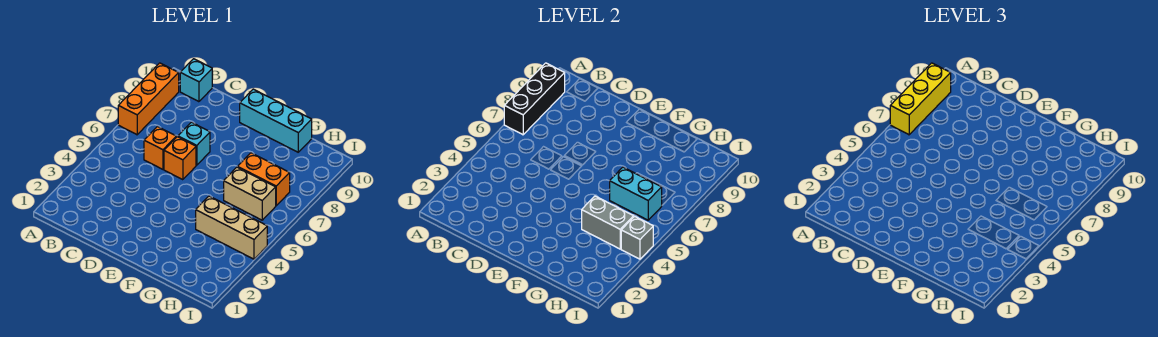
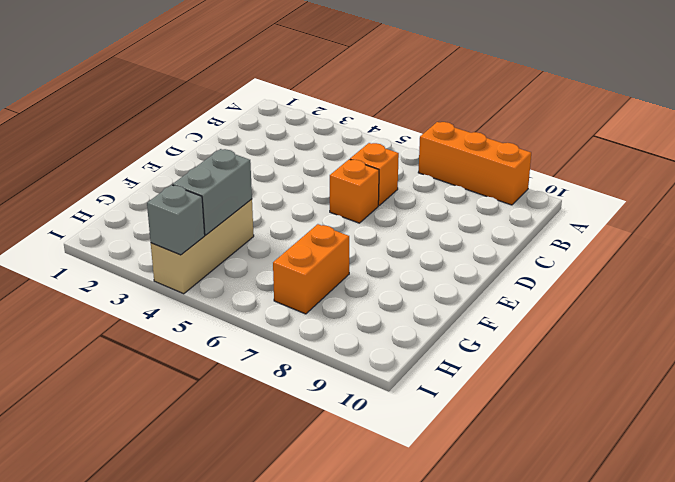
none -> cyan brick B10 level 1
none -> cyan brick D7 level 1
none -> cyan brick E10:G10 level 1

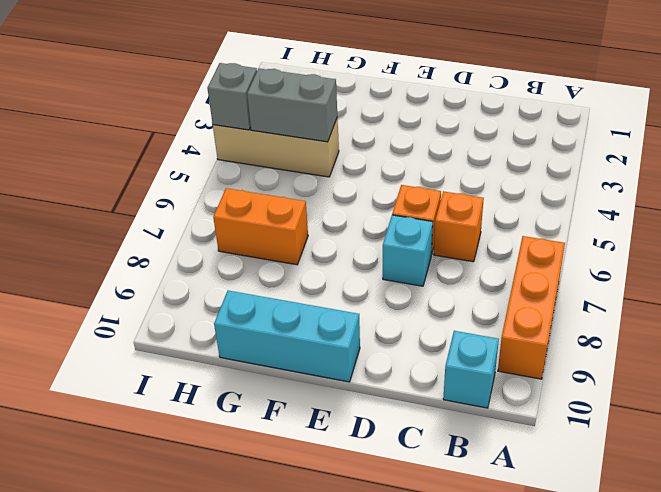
none -> tan brick G6:H6 level 1
none -> black brick A7:A9 level 2
none -> cyan brick G6:H6 level 2

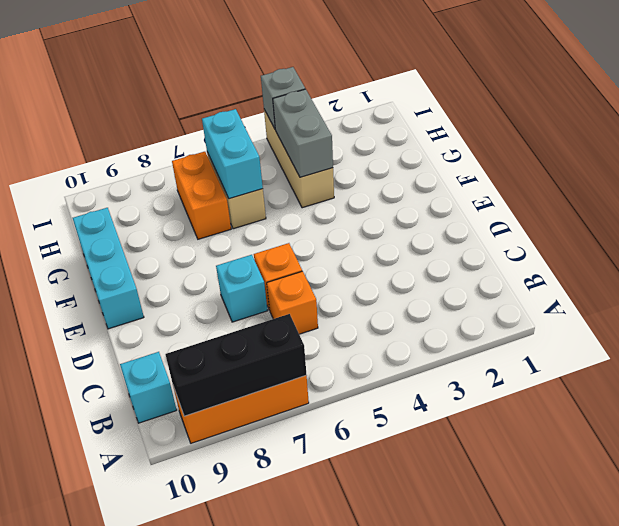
none -> yellow brick A7:A9 level 3

